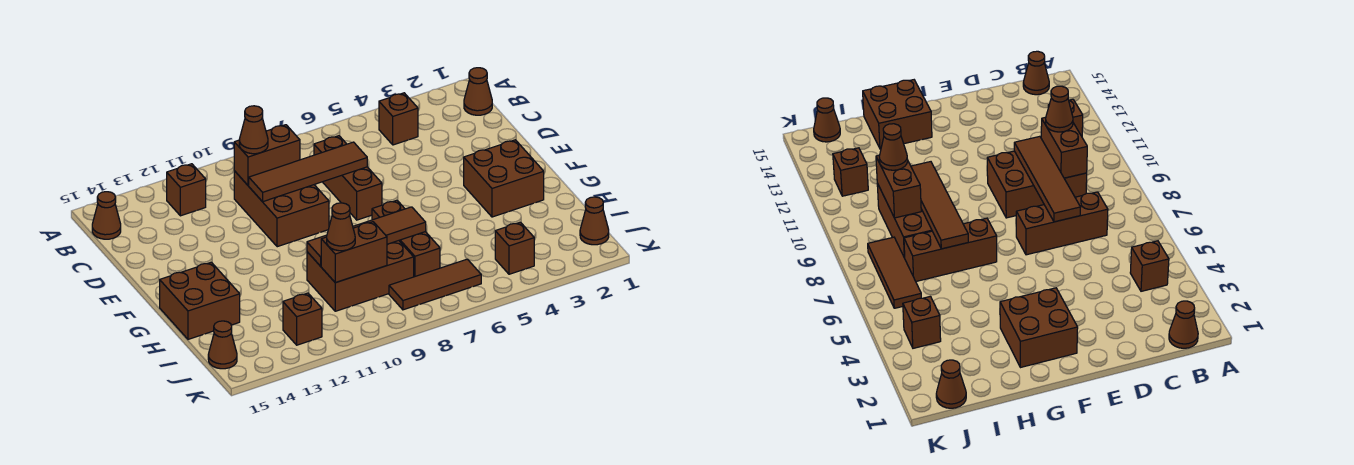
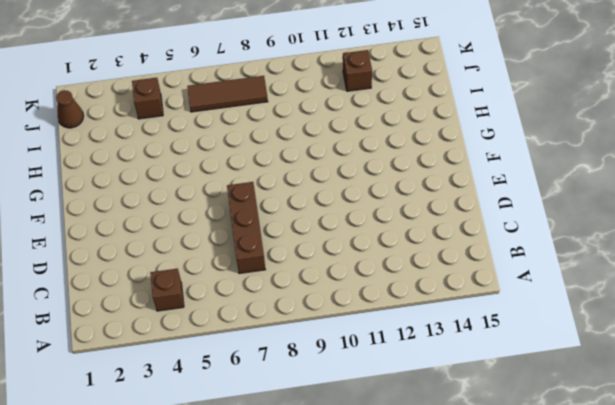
none -> brown cone B1 level 1
none -> brown brick B12 level 1
none -> brown cone B15 level 1

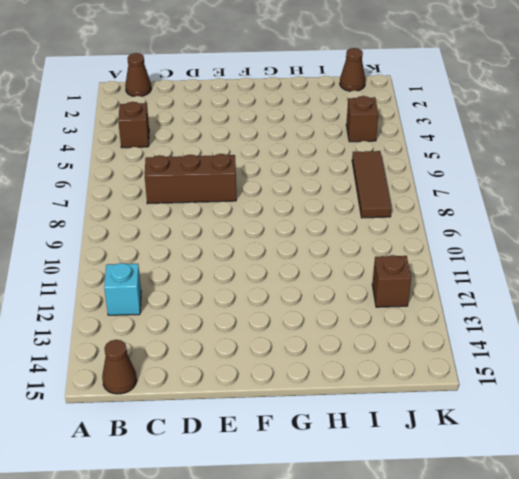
cyan brick B12 level 1 -> brown brick B12 level 1
none -> brown brick C9:E10 level 1
none -> brown brick F2:G3 level 1
none -> brown brick G7:I7 level 1

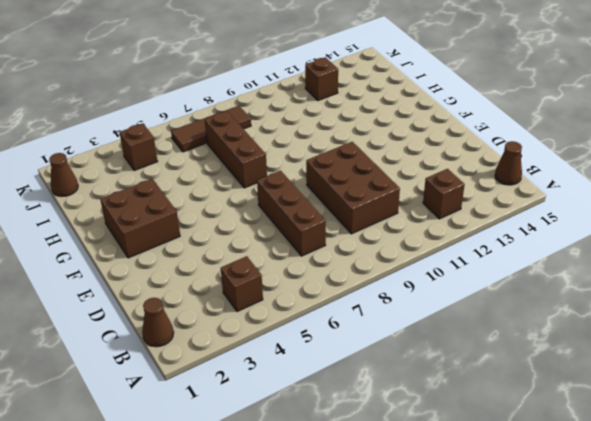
none -> brown brick G14:H15 level 1
none -> brown brick H8:I10 level 1
none -> brown cone J15 level 1

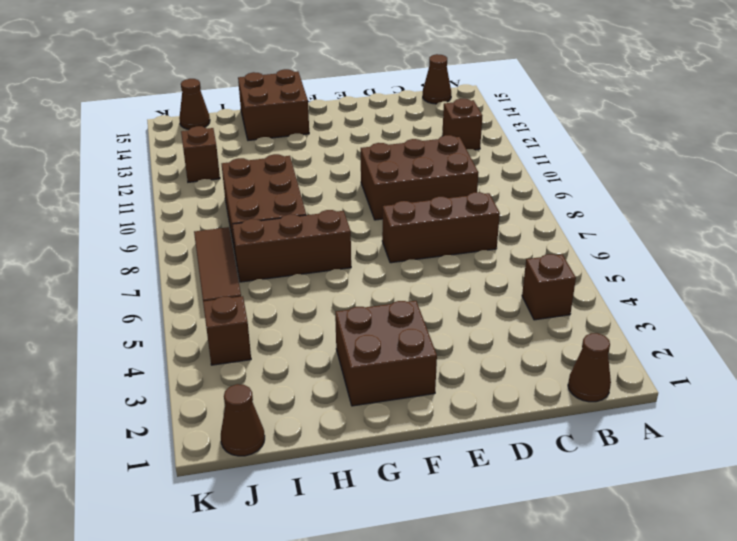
none -> brown brick C9:C10 level 2
none -> brown tile D7:D10 level 2
none -> brown tile H7:H10 level 2

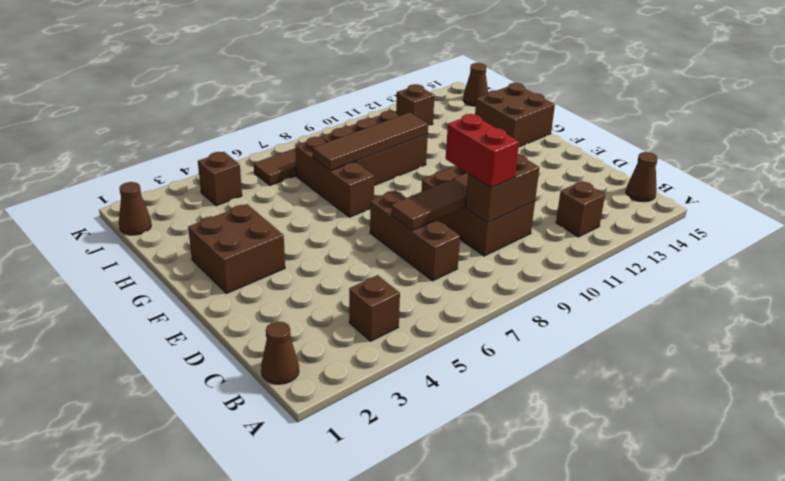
red brick C9:D9 level 3 -> none
none -> brown brick I9:I10 level 2
none -> brown cone C10 level 3
none -> brown cone I10 level 3

